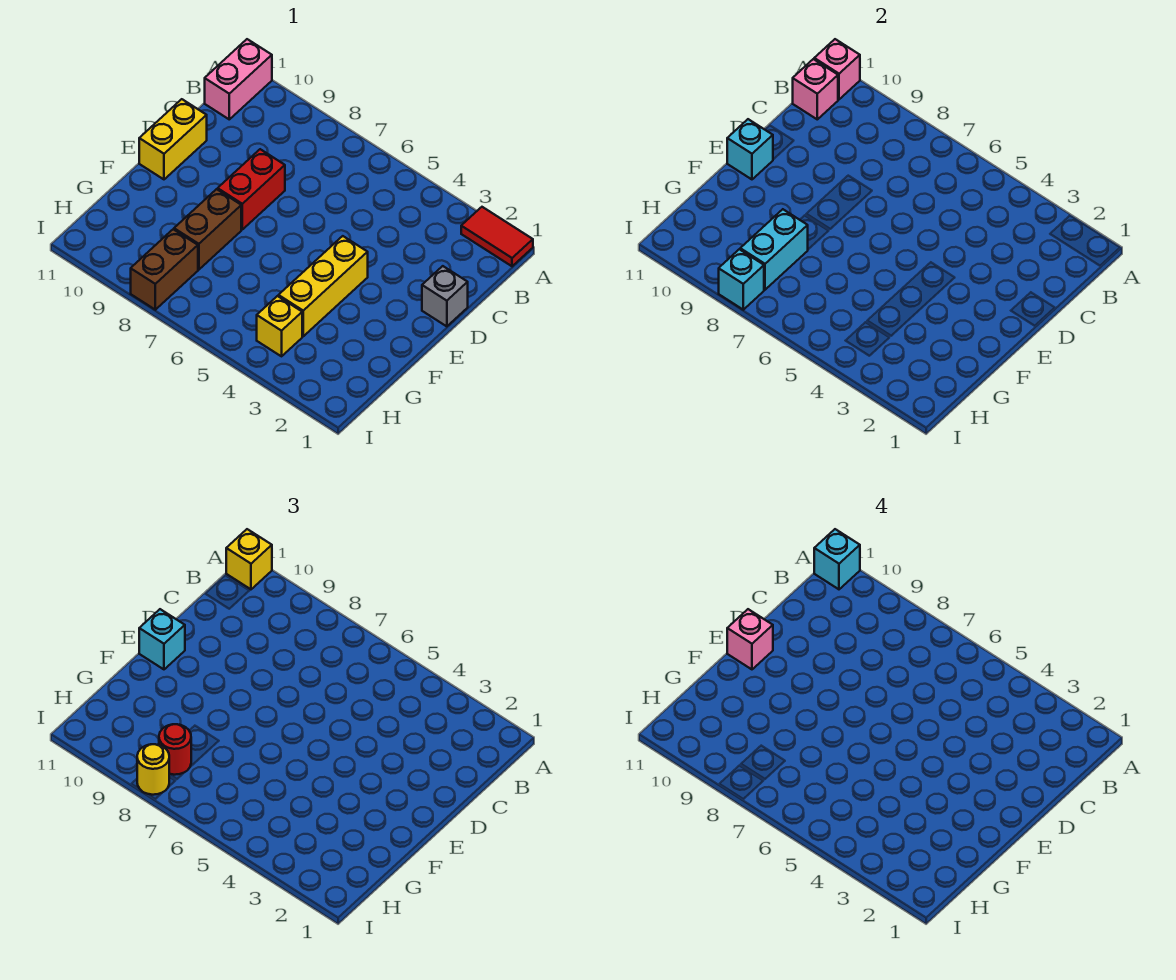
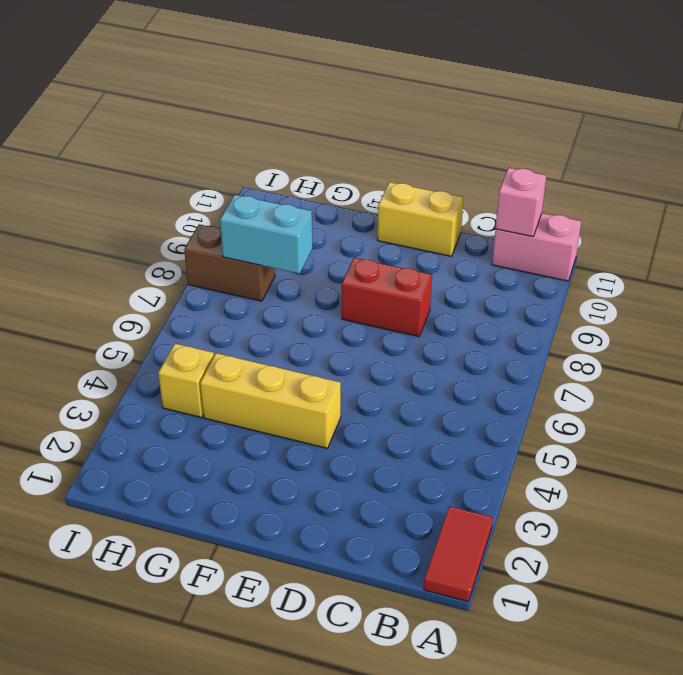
none -> grey brick D1 level 1
none -> brown brick F8:G8 level 1
none -> pink brick A11 level 2

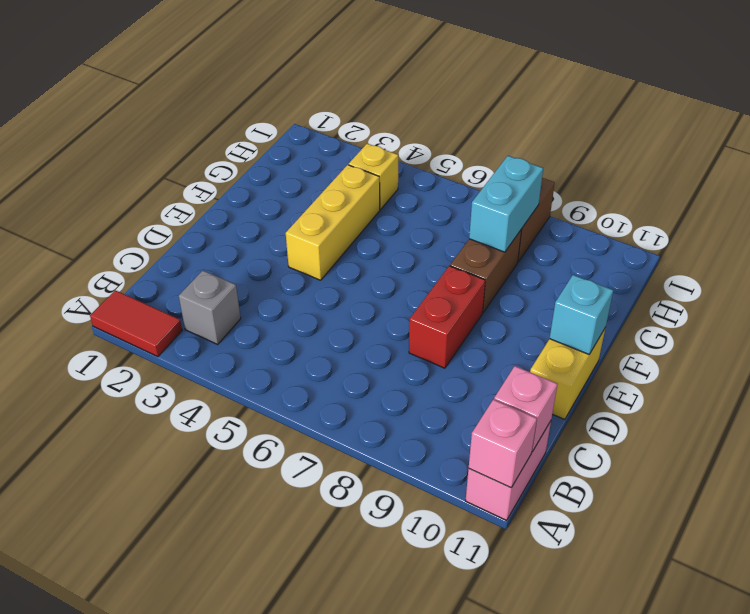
grey brick B3 level 1 -> grey brick D1 level 1
none -> cyan brick I8 level 2
none -> yellow brick A11 level 3
none -> cyan brick E11 level 3

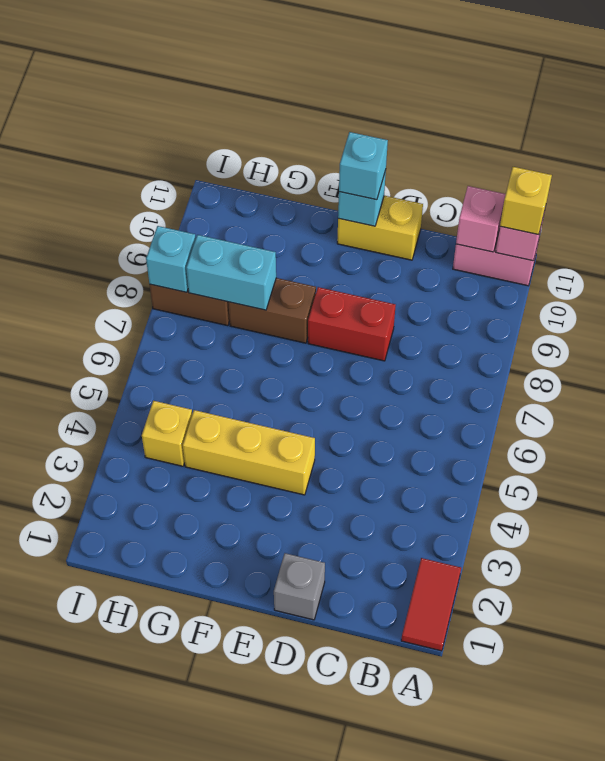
none -> red round brick H8 level 3
none -> yellow round brick I8 level 3
none -> cyan brick A11 level 4

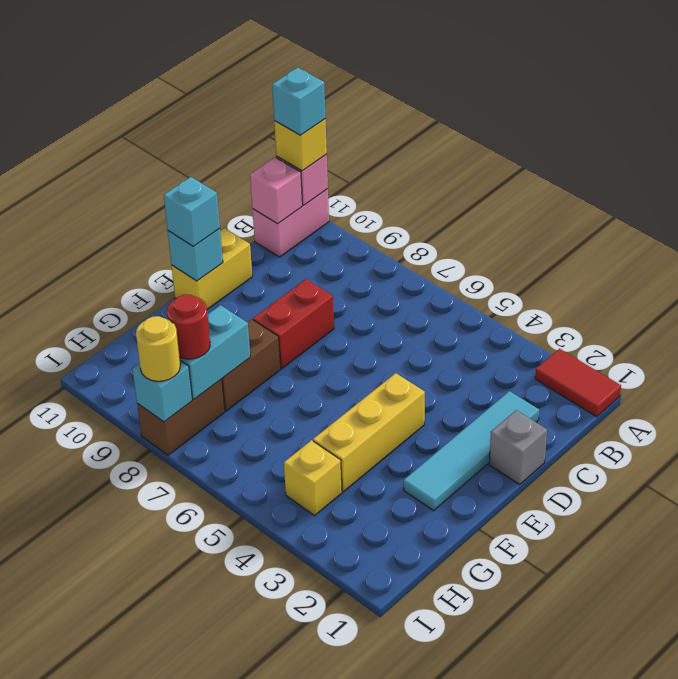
cyan tile C2:F2 level 1 -> none
none -> pink brick E11 level 4

